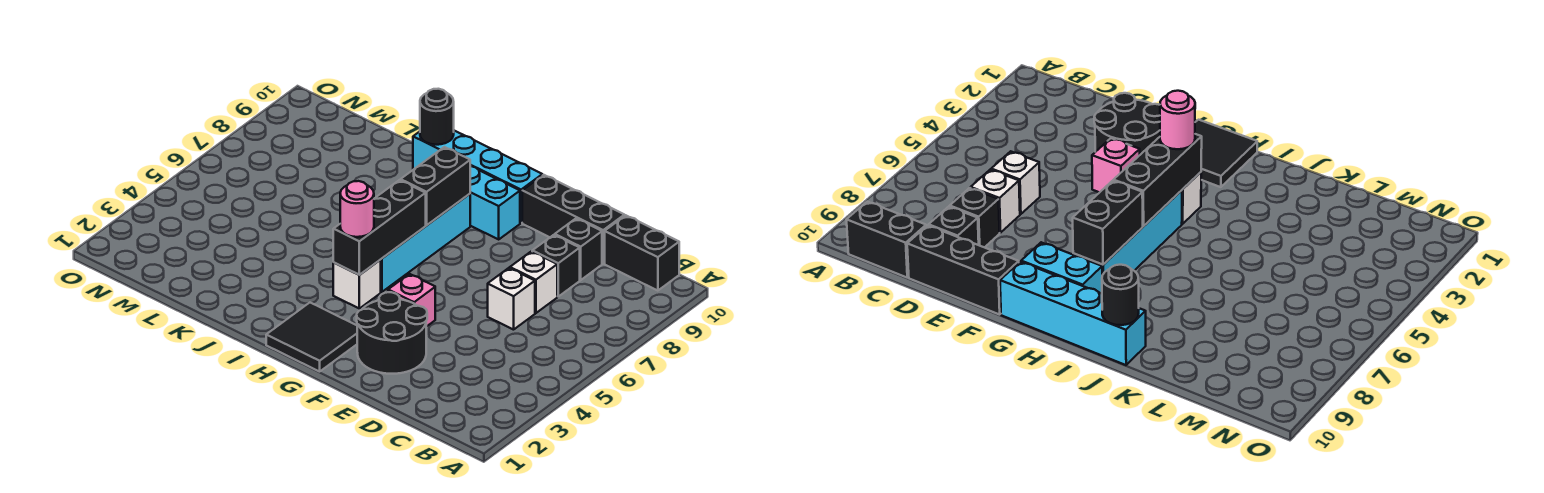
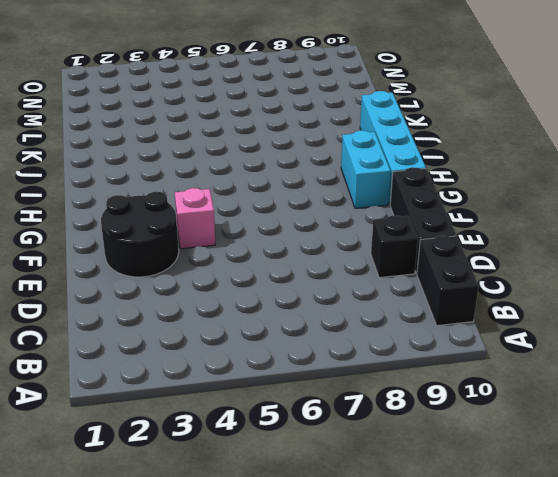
none -> white brick D6 level 1
none -> white brick D7 level 1
none -> black brick D8 level 1

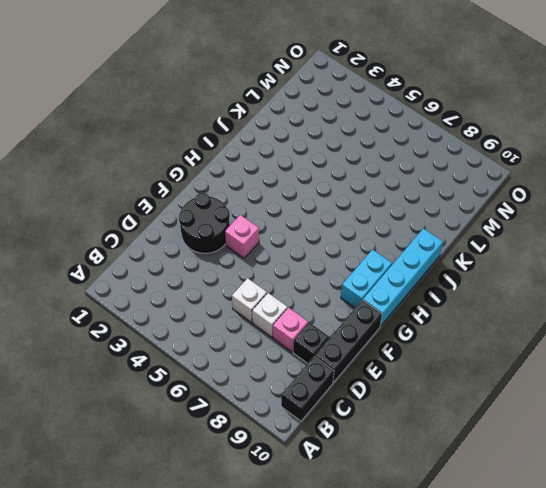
pink brick D8 level 1 -> black brick D8 level 1
none -> black tile G1:H2 level 1
none -> white brick H4 level 1
none -> cyan brick H5:H8 level 1

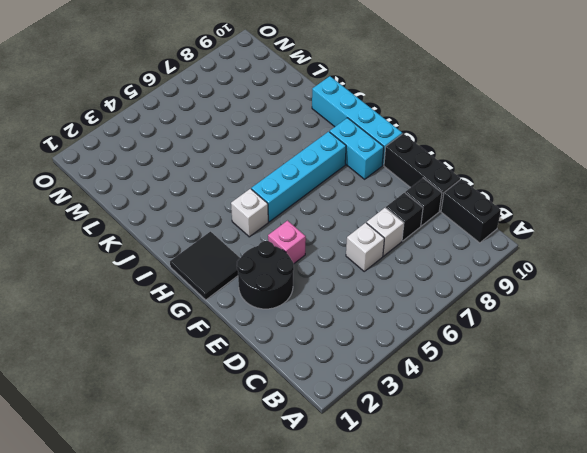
none -> black brick H4:H6 level 2
none -> black brick H7:H8 level 2
none -> black round brick J10 level 2

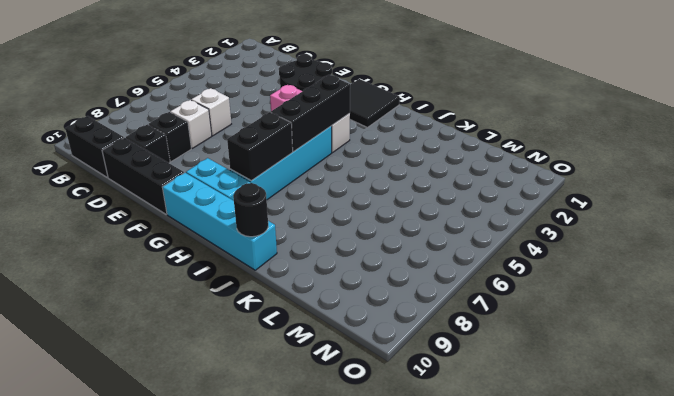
none -> pink round brick H4 level 3

